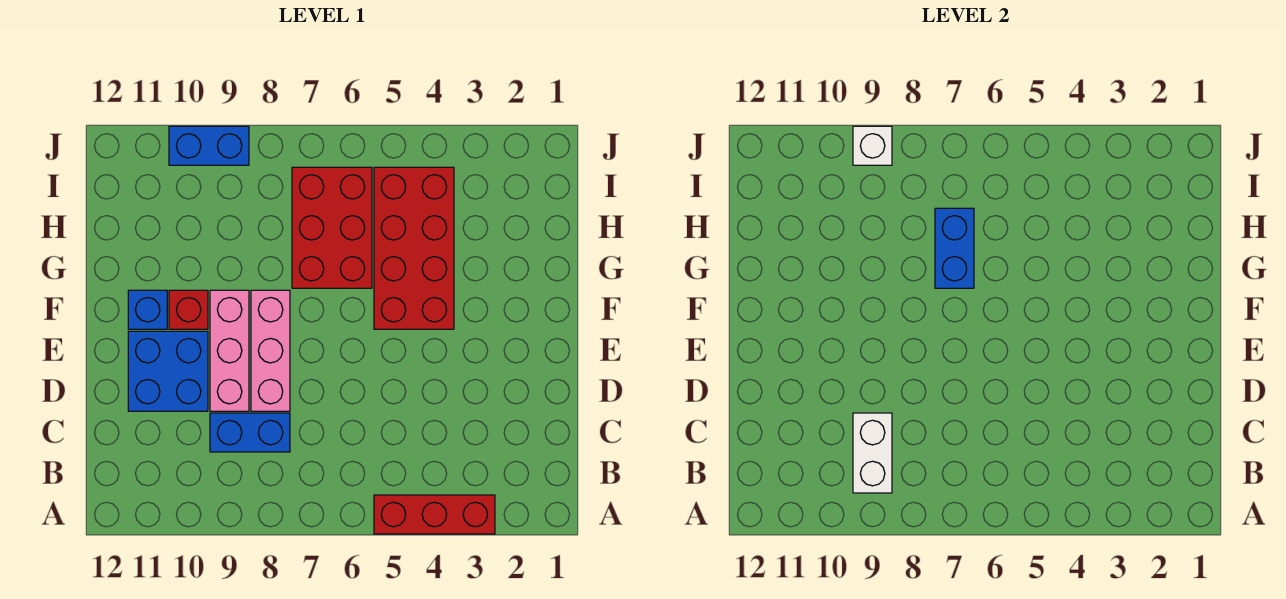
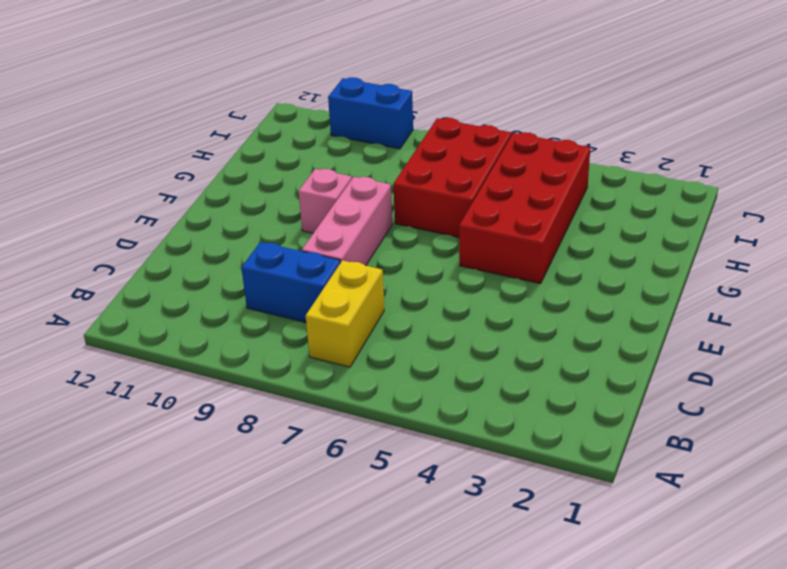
yellow brick B7:C7 level 1 -> none
pink brick F9 level 1 -> pink brick D9:F9 level 1
none -> red brick A3:A5 level 1
none -> blue brick D10:E11 level 1
none -> red brick F10 level 1

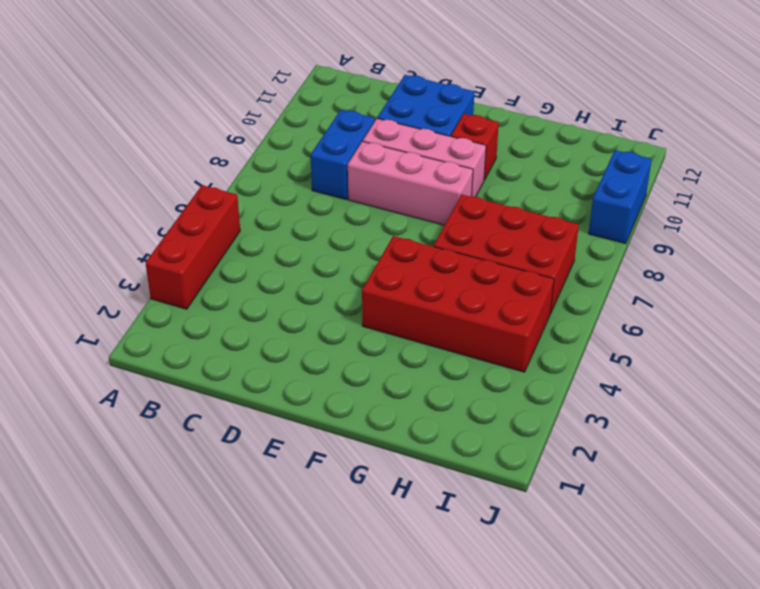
none -> blue brick F11 level 1
none -> white brick B9:C9 level 2
none -> blue brick G7:H7 level 2

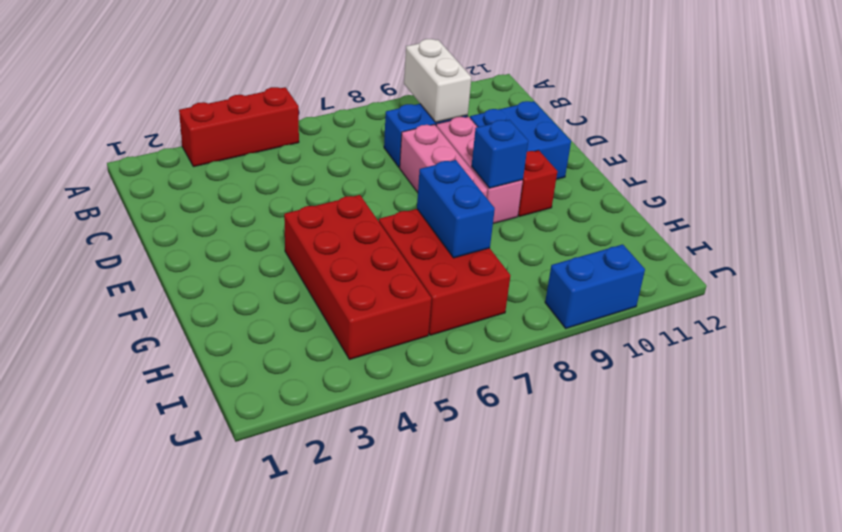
blue brick F9 level 2 -> blue brick F11 level 1
none -> white brick J9 level 2

